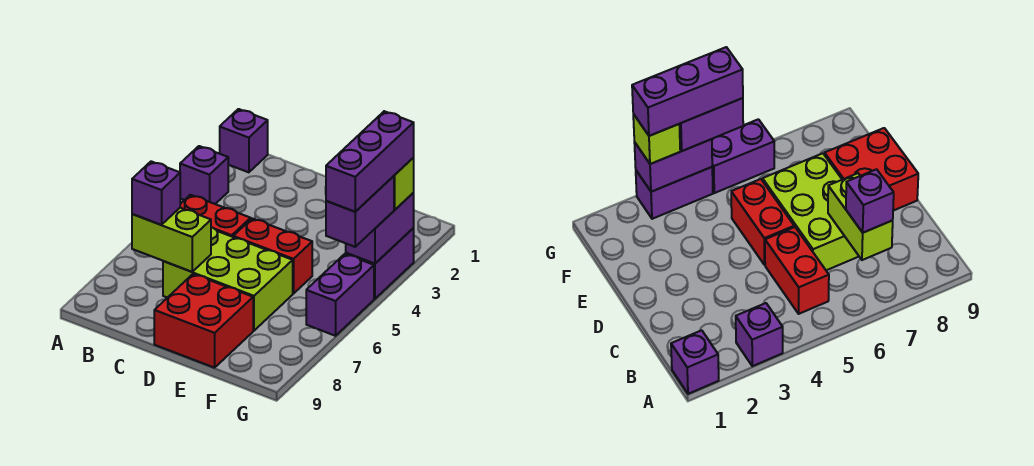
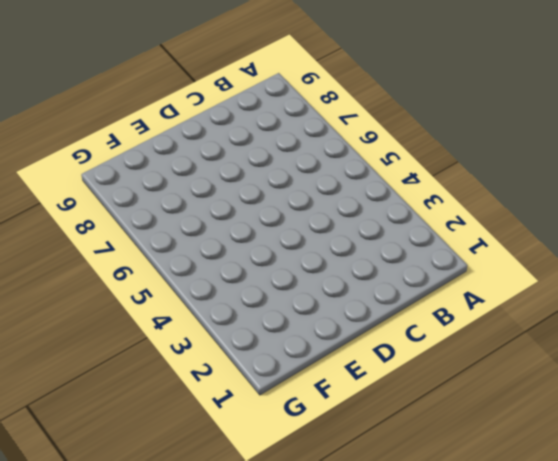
none -> purple brick A1 level 1
none -> purple brick A3 level 1
none -> red brick B5:C5 level 1

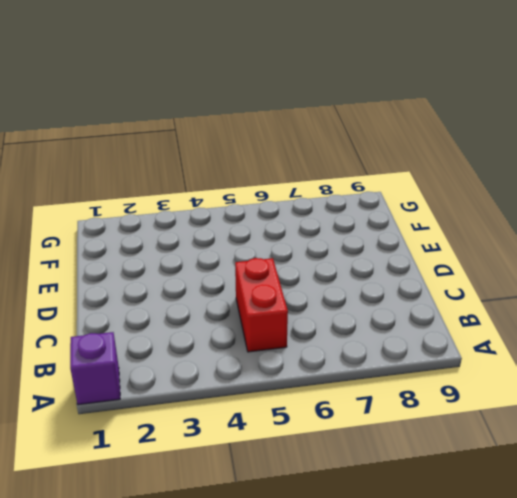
none -> purple brick A3 level 1
none -> lime brick C6:E7 level 1
none -> red brick D5:E5 level 1

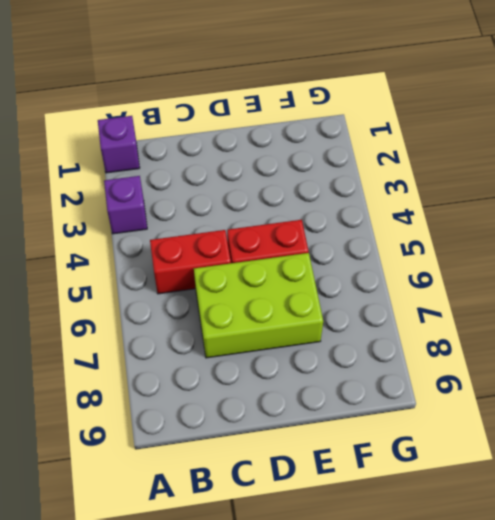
none -> red brick D8:E9 level 1
none -> purple brick G3:G4 level 1
none -> purple brick G5:G6 level 1

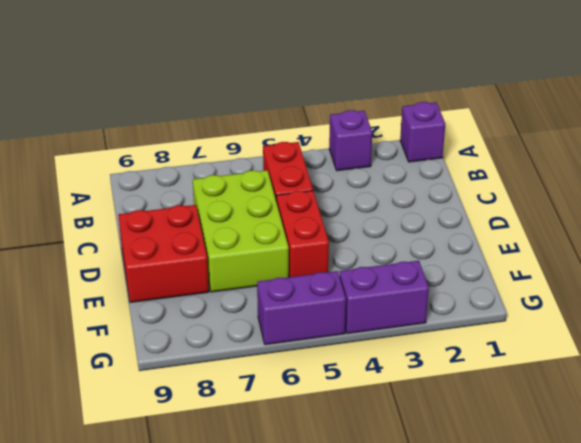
none -> lime brick B7:C7 level 2
none -> purple brick G3:G4 level 2
none -> purple brick B7 level 3

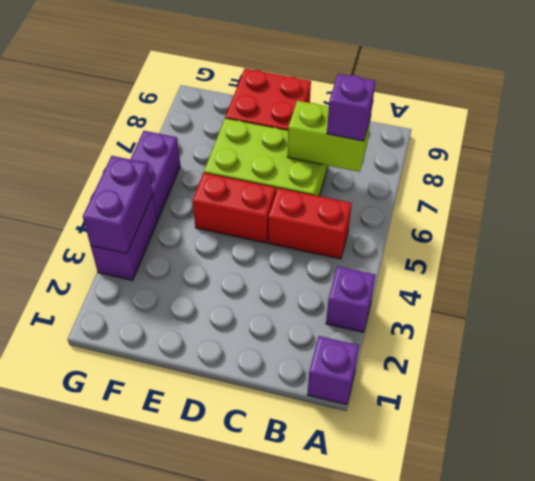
none -> lime brick G3 level 3
none -> purple brick G4:G5 level 3
none -> purple brick G3:G5 level 4

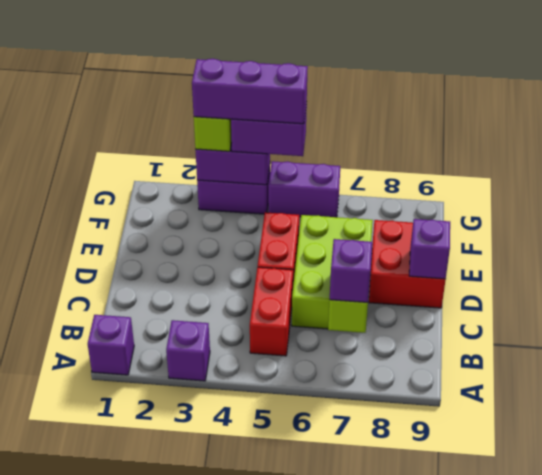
purple brick D9 level 2 -> none

